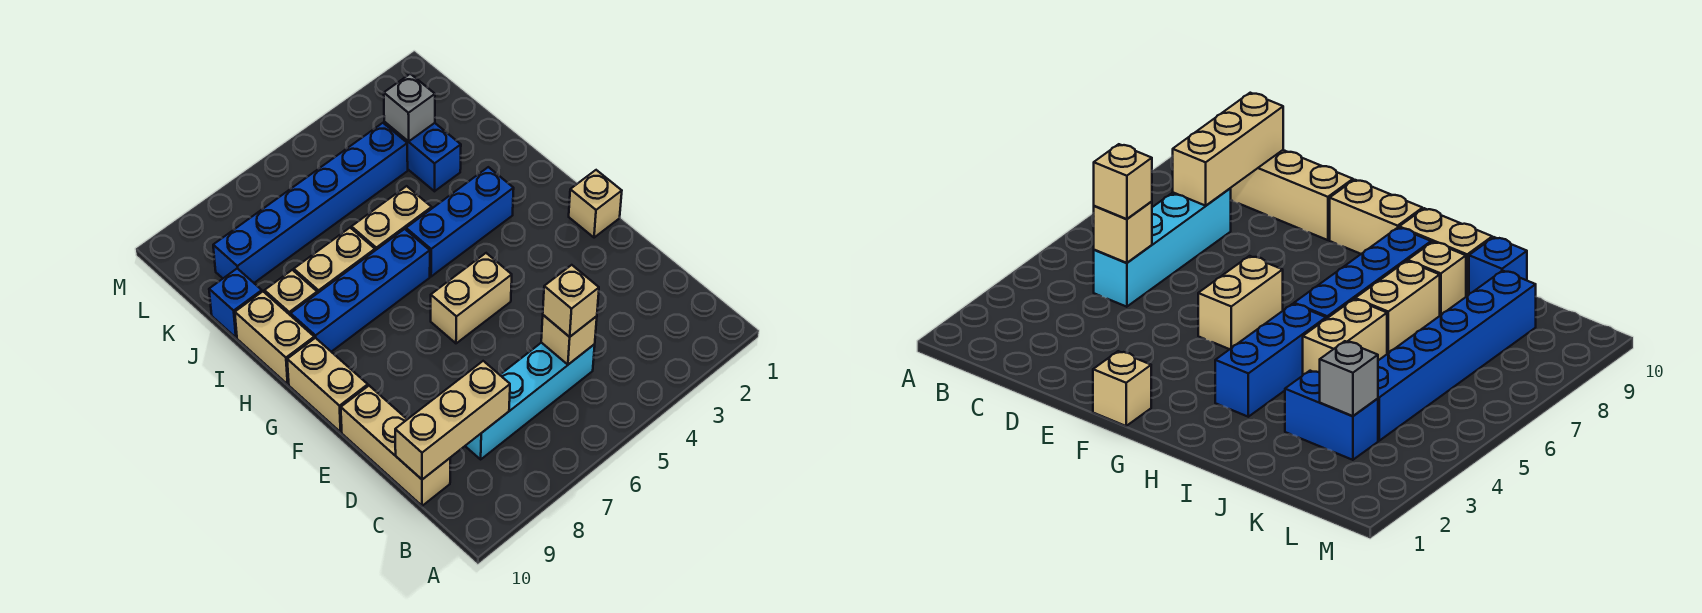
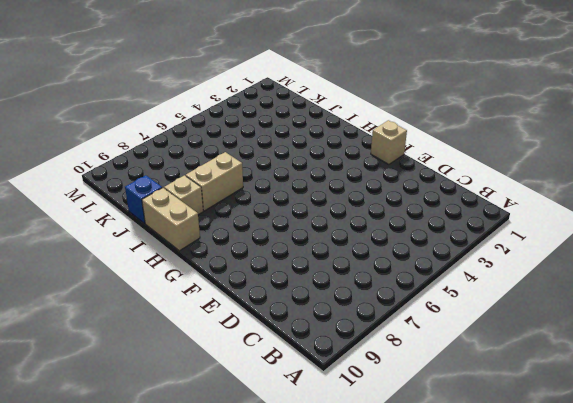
none -> cyan brick C5:C8 level 1
none -> tan brick C10:E10 level 1
none -> tan brick F5:F6 level 1

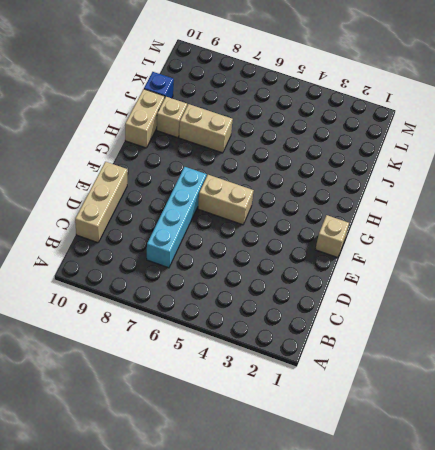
cyan brick C7:F7 level 1 -> cyan brick C5:C8 level 1
none -> tan brick F10:G10 level 1
none -> blue brick H3:H5 level 1
none -> blue brick H6:H9 level 1

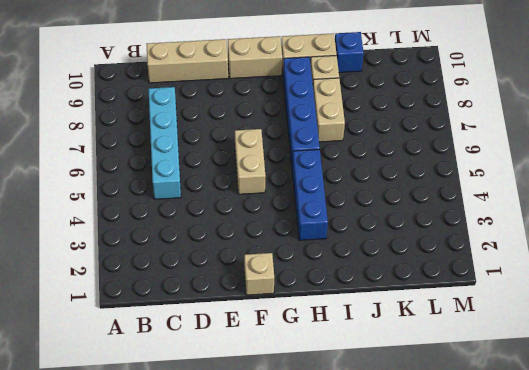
none -> tan brick I5:I6 level 1
none -> blue brick J3:K3 level 1
none -> blue brick K4:K9 level 1

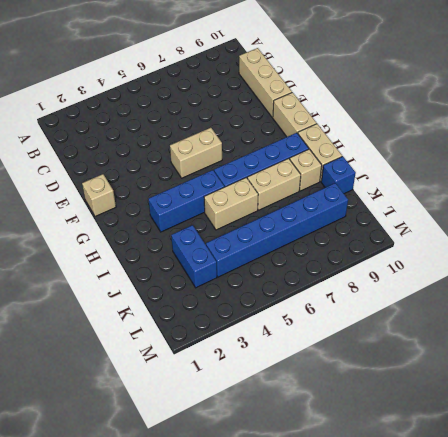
none -> cyan brick C5:C8 level 1
none -> tan brick C5 level 2
none -> tan brick C8:C10 level 2

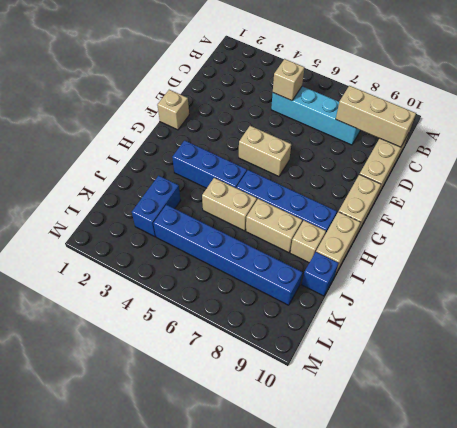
none -> grey brick K3 level 2
none -> tan brick C5 level 3

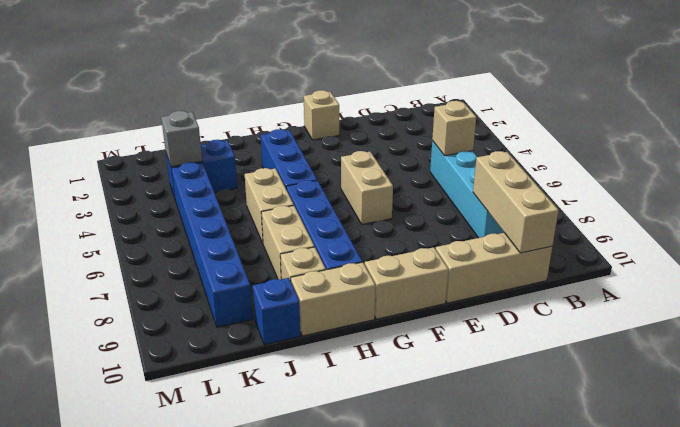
none -> tan brick C5 level 3

